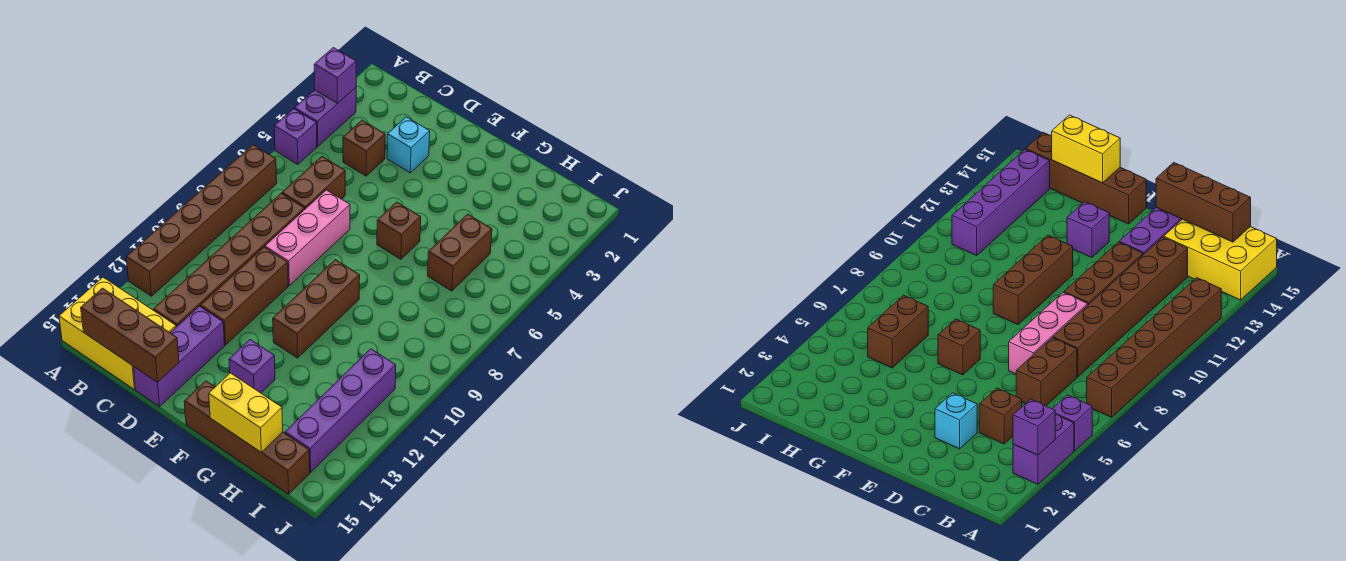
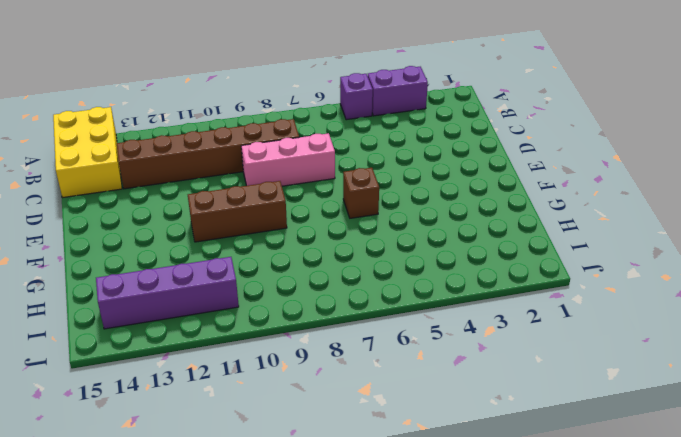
none -> brown brick A7:A12 level 1
none -> brown brick C4 level 1
none -> brown brick C6:C7 level 1

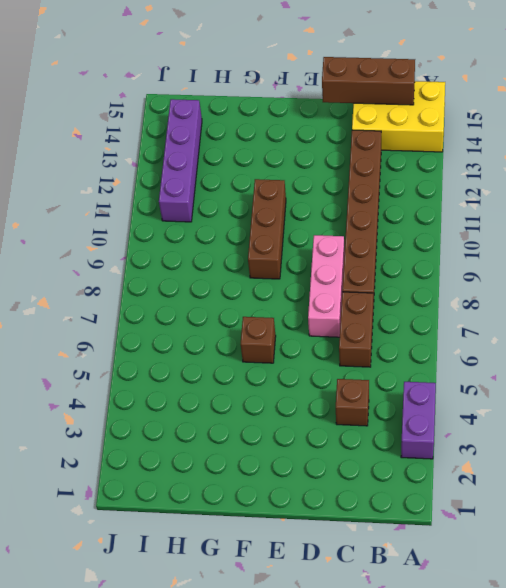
none -> purple brick A5 level 1
none -> brown brick A7:A12 level 1
none -> cyan brick D3 level 1

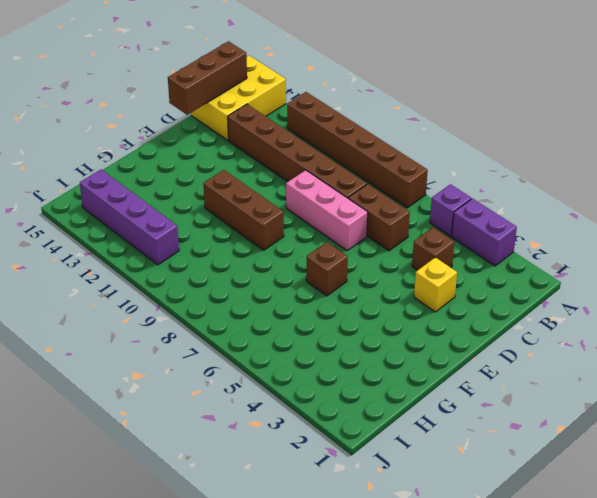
yellow brick D3 level 1 -> cyan brick D3 level 1
none -> brown brick D10:D12 level 1
none -> purple brick D13:D15 level 1
none -> purple brick F13 level 1

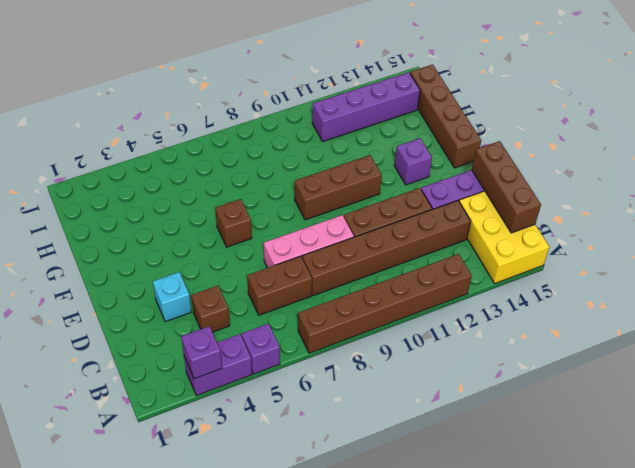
none -> brown brick H5:H6 level 1
none -> yellow brick G15:H15 level 2

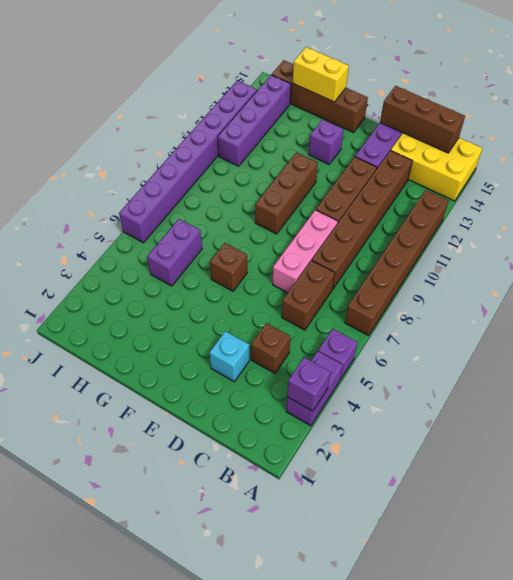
purple brick H5:H6 level 1 -> brown brick H5:H6 level 1
purple brick J6:J13 level 1 -> none

